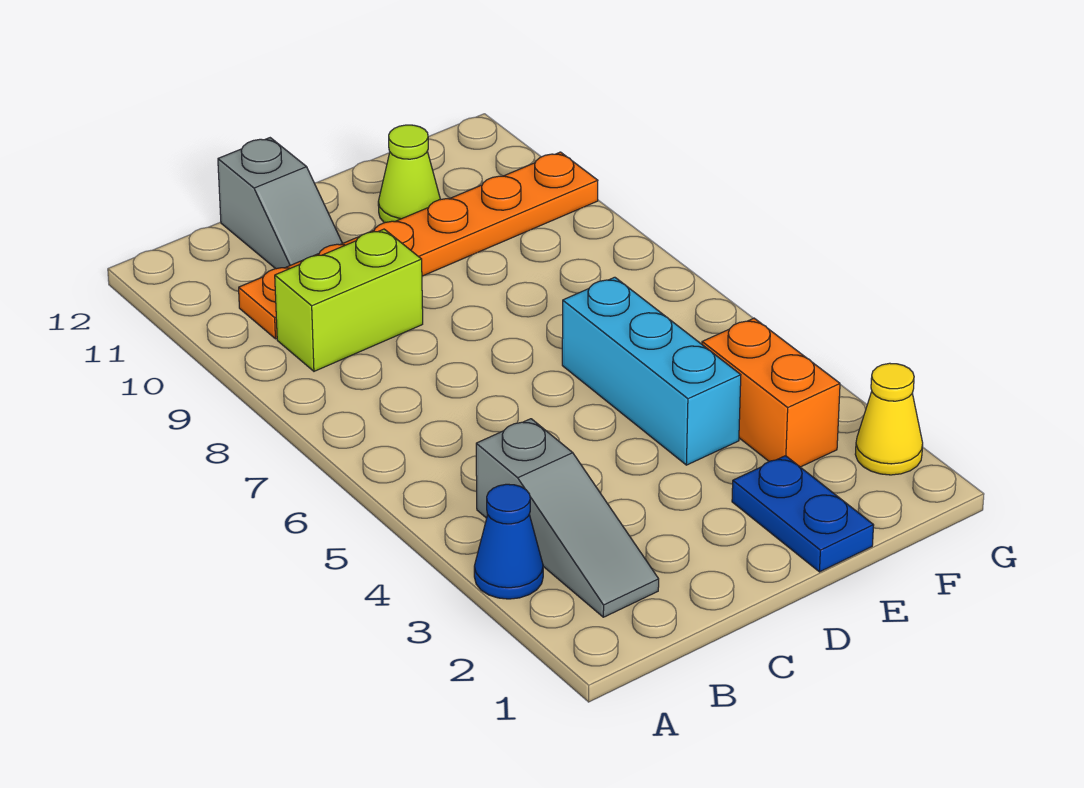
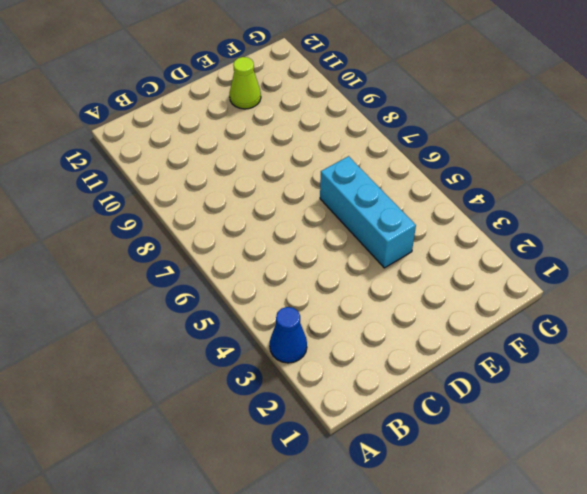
none -> grey slope B2:B4 level 1 top 4
none -> lime brick B9:C9 level 1

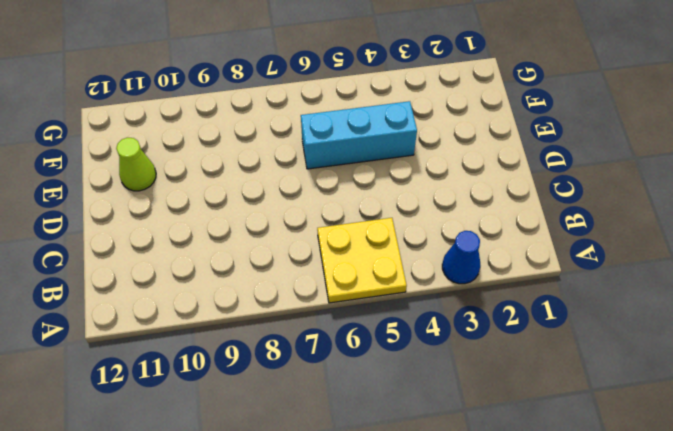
yellow plate A5:B6 level 1 -> none
none -> grey slope B2:B4 level 1 top 4
none -> lime brick B9:C9 level 1

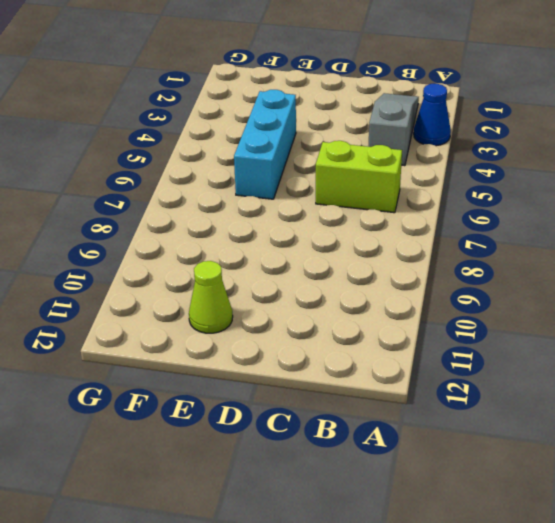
lime brick B6:C6 level 1 -> lime brick B9:C9 level 1
none -> orange plate B10:G10 level 1
none -> grey slope C11:C12 level 1 top 12

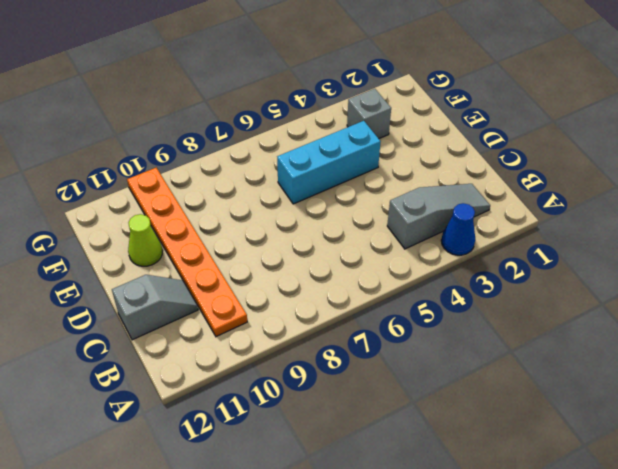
grey brick F3 level 1 -> orange brick F3:F4 level 1
none -> lime brick B9:C9 level 1
none -> blue plate E1:E2 level 1

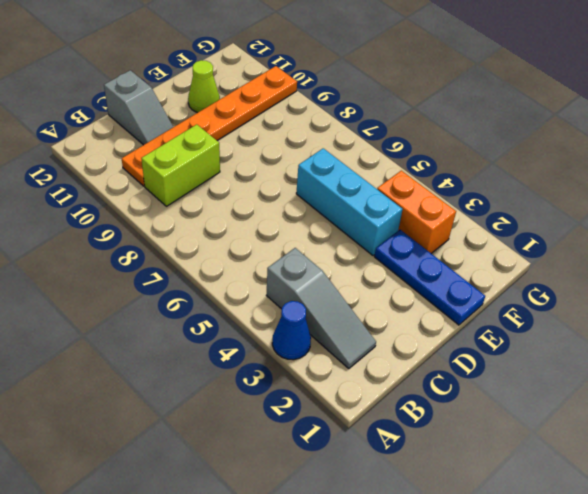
blue plate E1:E3 level 1 -> blue plate E1:E2 level 1
none -> yellow cone G2 level 1

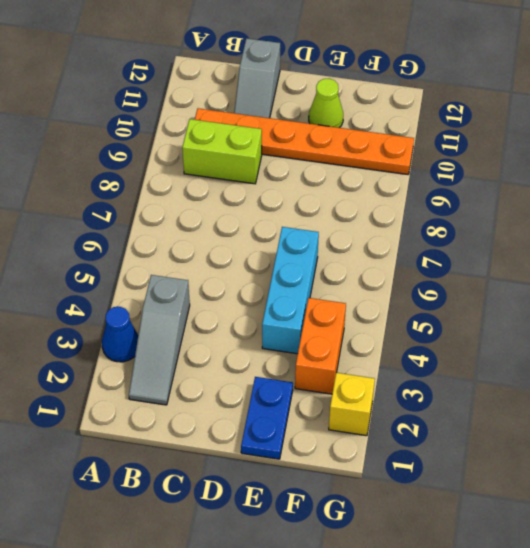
yellow brick G2 level 1 -> yellow cone G2 level 1

